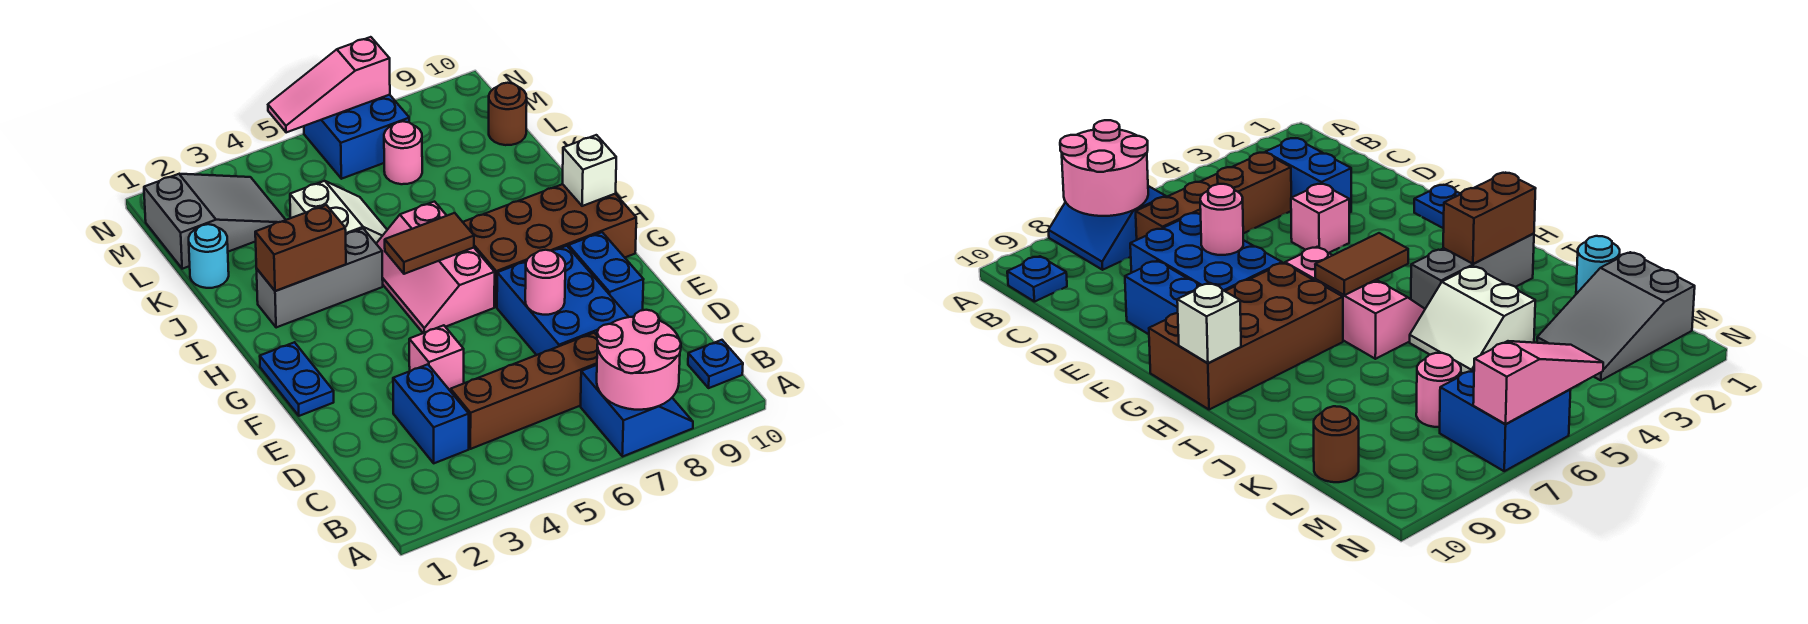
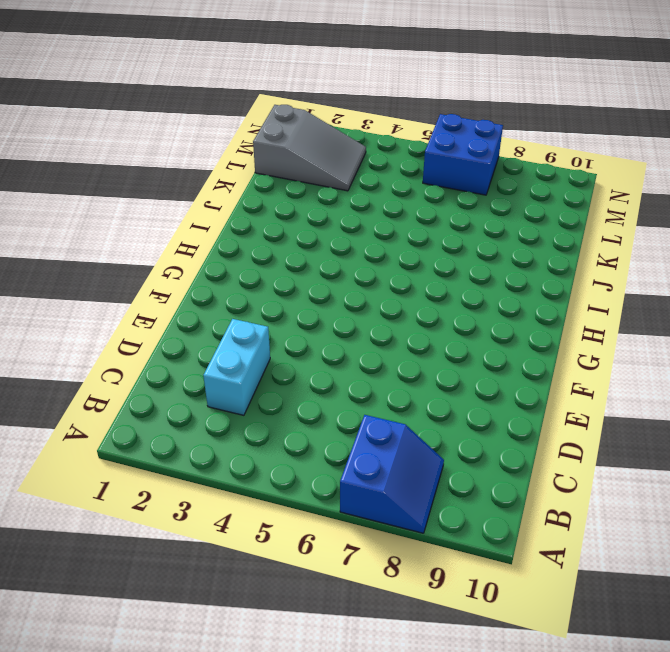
cyan brick C3:D3 level 1 -> blue brick C3:D3 level 1
none -> blue plate B10 level 1
none -> brown brick C4:C7 level 1
none -> blue brick D7:F8 level 1

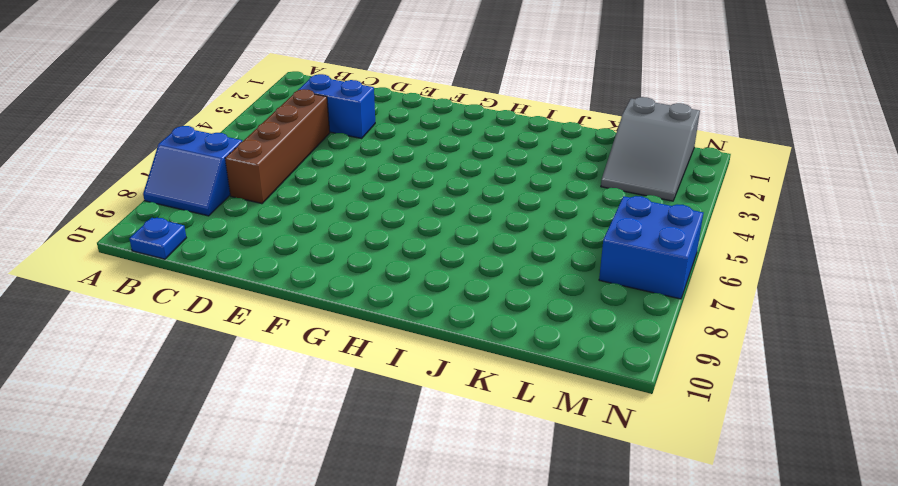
none -> blue brick D7:F8 level 1
none -> pink brick E4 level 1
none -> blue brick E9:F9 level 1

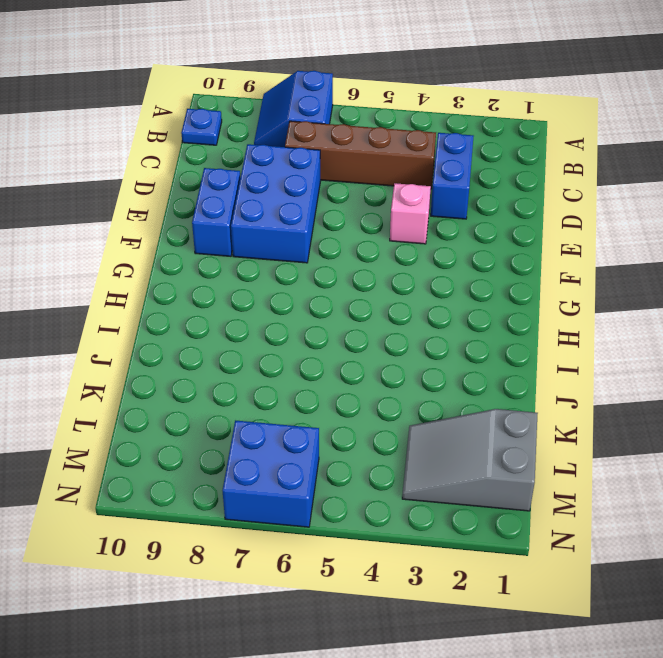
none -> blue plate F1:G1 level 1
none -> pink slope G5:I6 level 1 top 6
none -> brown brick G7:H10 level 1

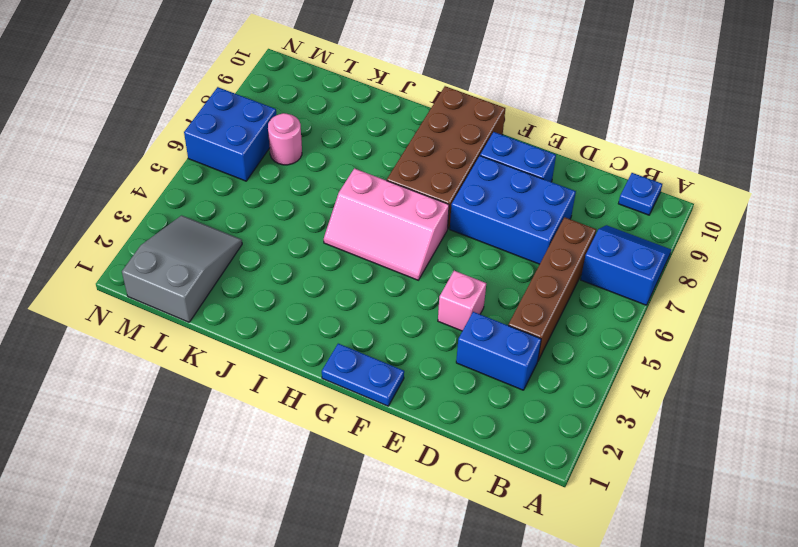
none -> grey brick I2:I4 level 1
none -> white slope J4:K5 level 1 top 4
none -> cyan round brick K1 level 1

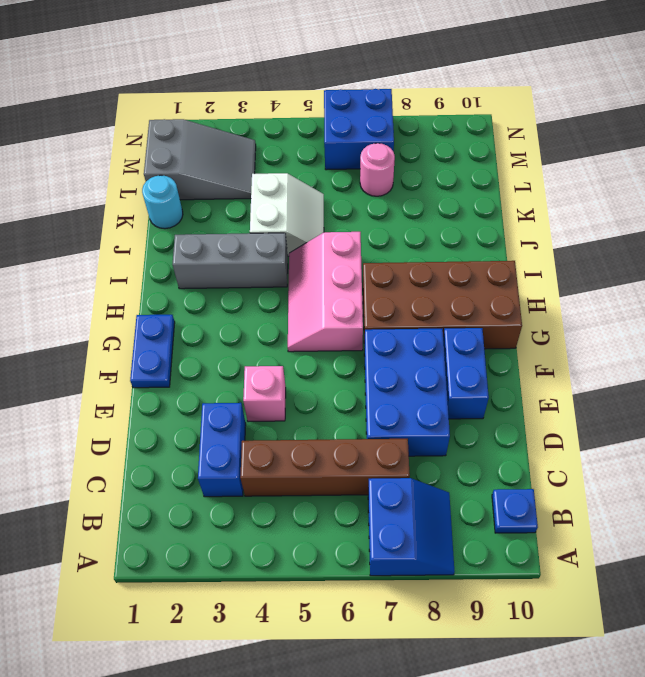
none -> brown round brick L10 level 1
none -> pink round brick A7:B8 level 2
none -> pink round brick E7 level 2

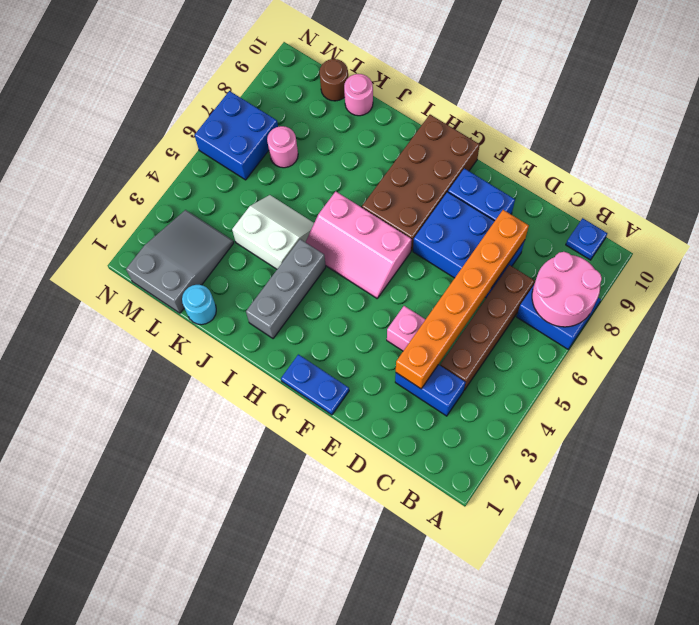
orange brick D3:D8 level 2 -> none
pink round brick K10 level 1 -> pink round brick E7 level 2
none -> brown tile H5:H6 level 2
none -> white brick H10 level 2
none -> brown brick I2:I3 level 2

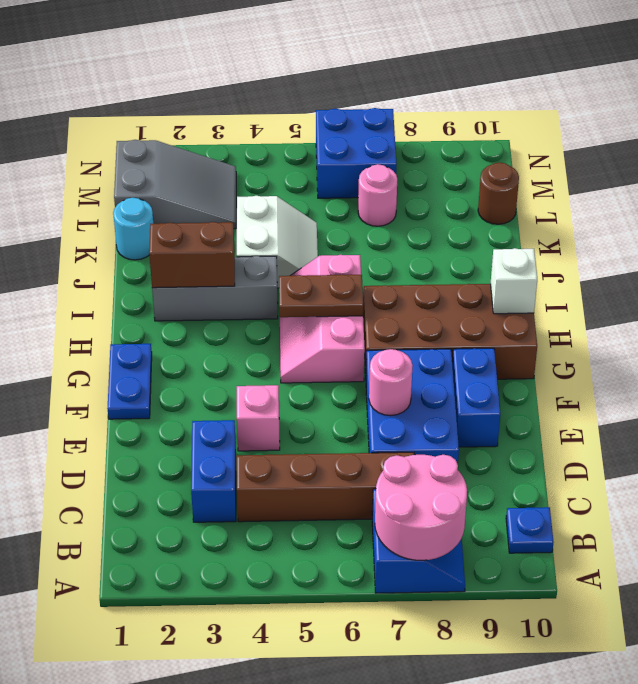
brown plate H5:H6 level 2 -> brown tile H5:H6 level 2
none -> pink slope N5:N7 level 2 top 7

